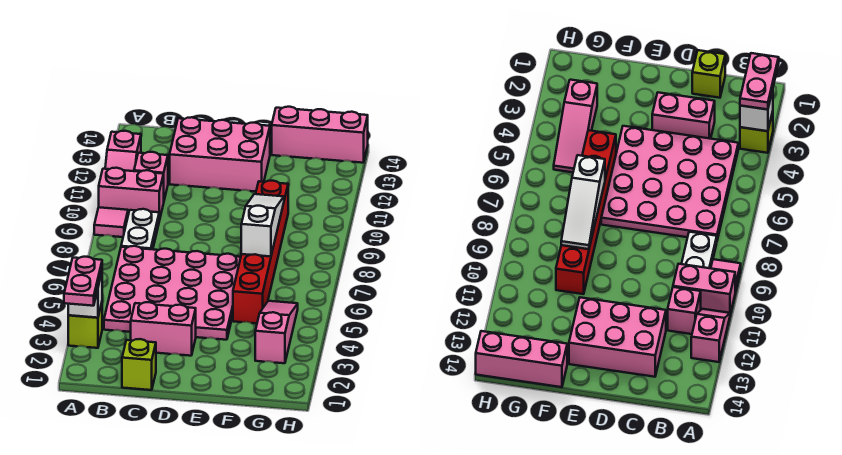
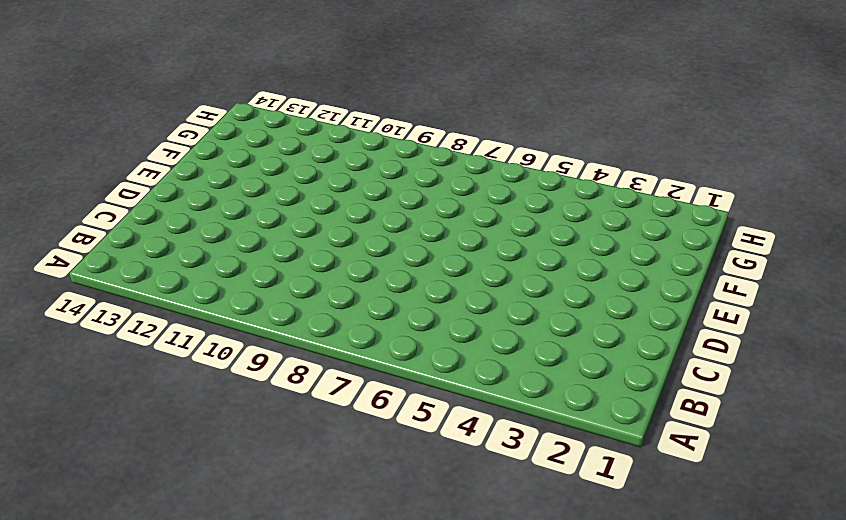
none -> lime brick A3 level 1
none -> pink tile A9 level 1
none -> pink brick A10:B10 level 1

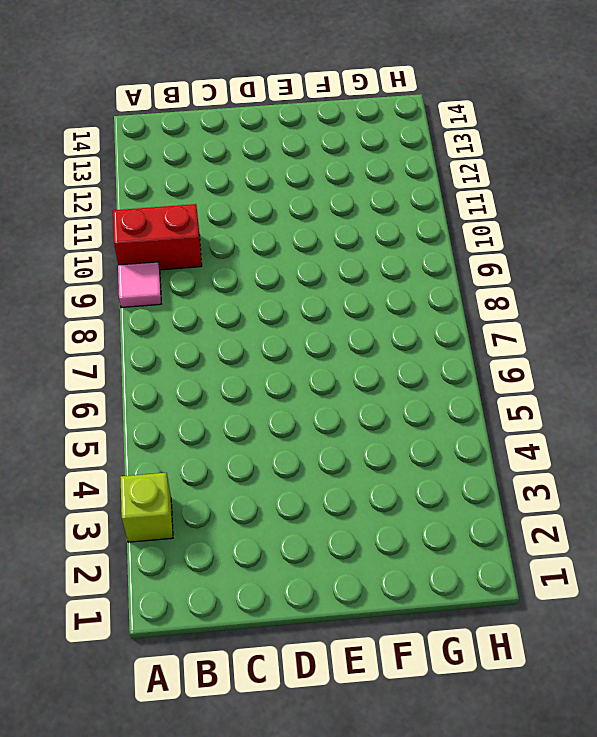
red brick A10:B10 level 1 -> pink brick A10:B10 level 1
none -> pink slope A11:A12 level 1 top 12
none -> pink plate B4:E7 level 1
none -> white plate B8:B9 level 1

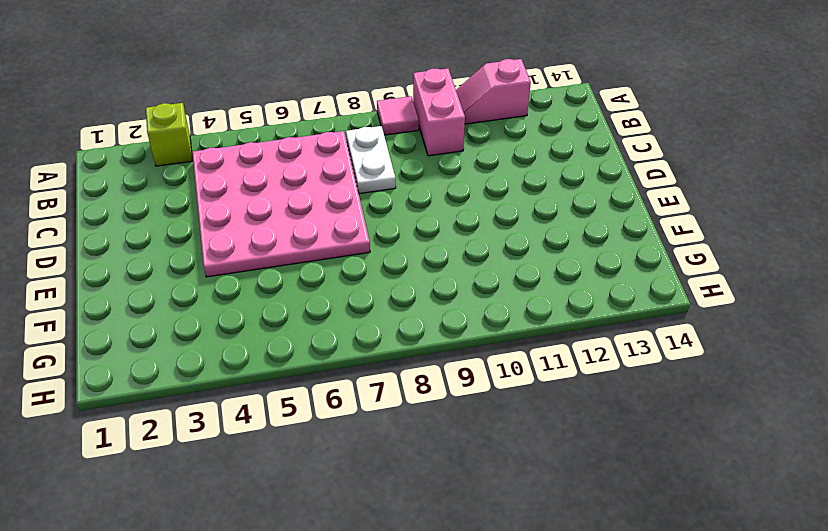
white plate B8:C8 level 1 -> white plate B8:B9 level 1
none -> pink brick B11 level 1
none -> lime brick C1 level 1
none -> pink brick C3:D3 level 1

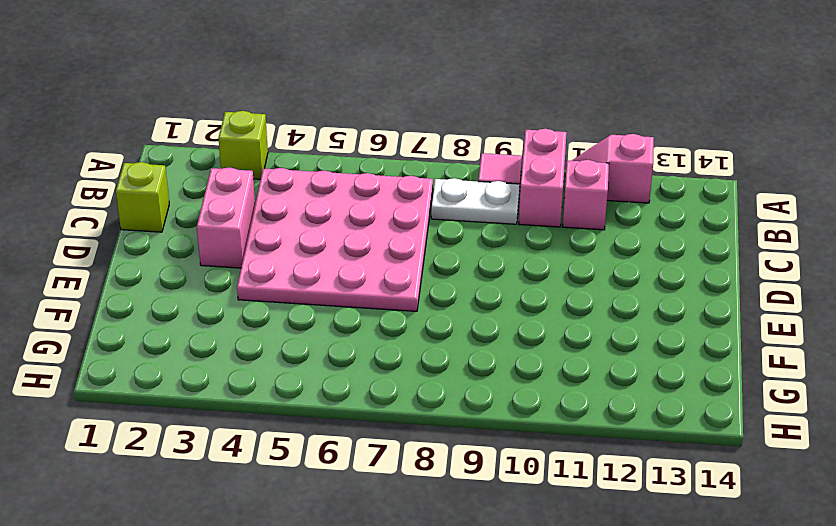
none -> pink brick C12:E13 level 1
none -> red brick F5:F10 level 1
none -> pink brick F14:H14 level 1

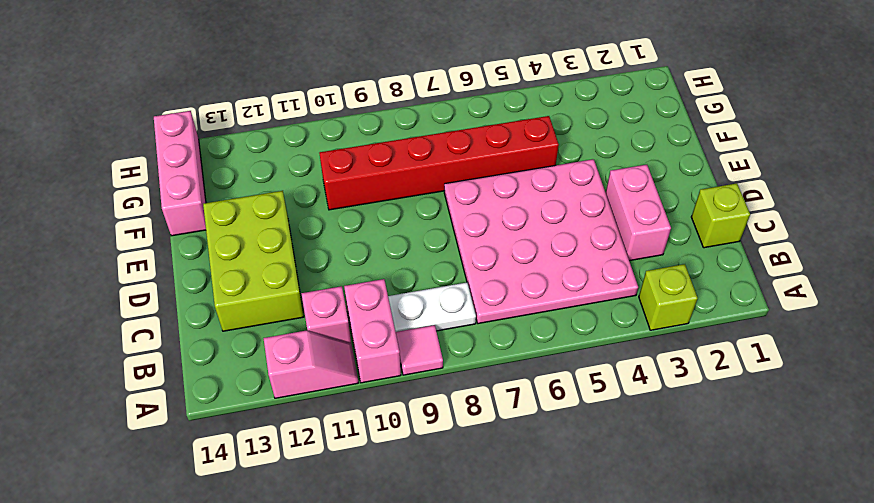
lime brick C12:E13 level 1 -> pink brick C12:E13 level 1
none -> pink slope G3:G5 level 1 top 3
none -> white brick A3 level 2
none -> white slope F7:F9 level 2 top 7

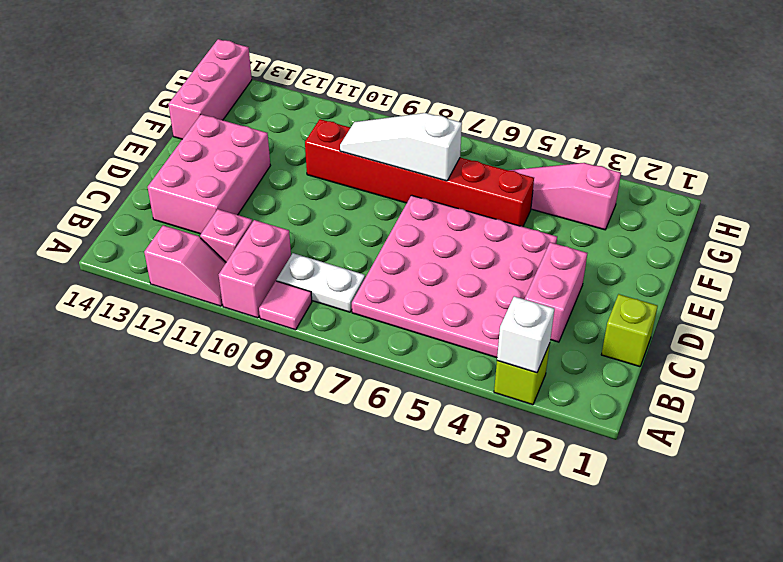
none -> pink plate A2:A3 level 3

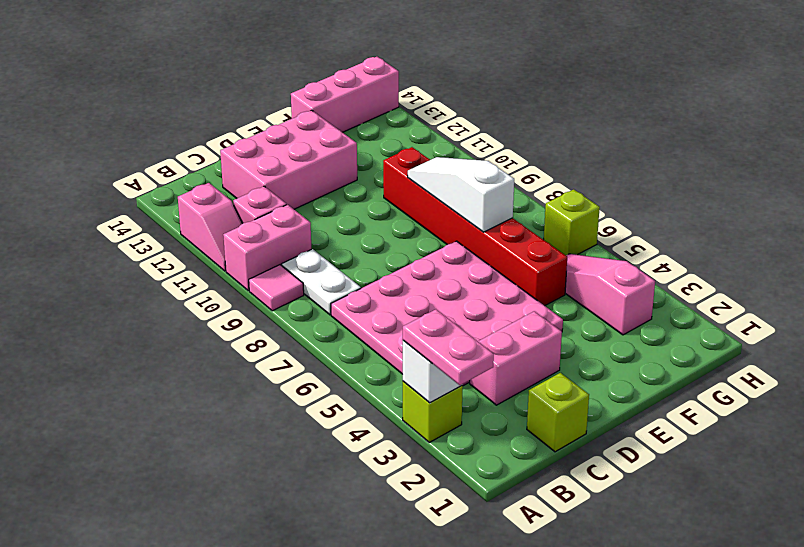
lime brick H6 level 1 -> none

